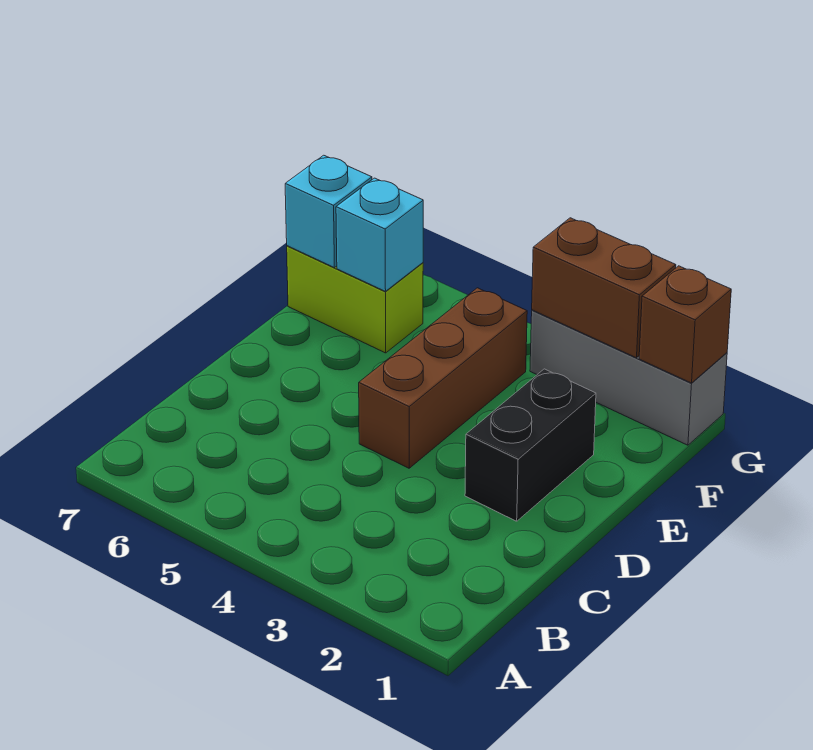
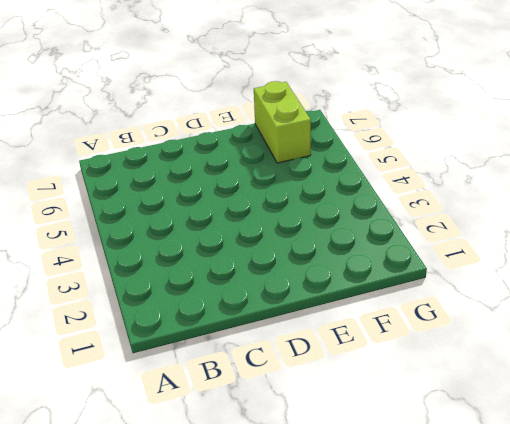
none -> black brick D2:E2 level 1
none -> brown brick D4:F4 level 1

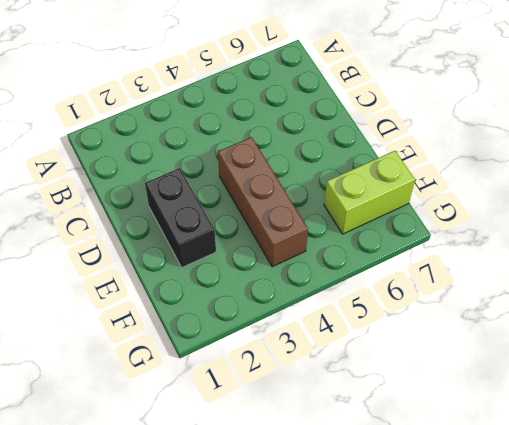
none -> grey brick G1:G3 level 1
none -> cyan brick F6 level 2

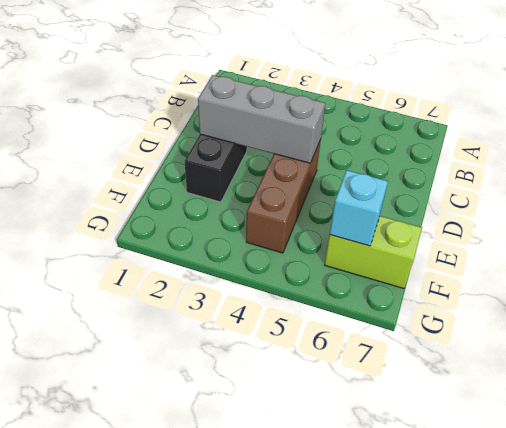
grey brick D2:D4 level 2 -> grey brick G1:G3 level 1
none -> cyan brick F7 level 2
none -> brown brick G1 level 2

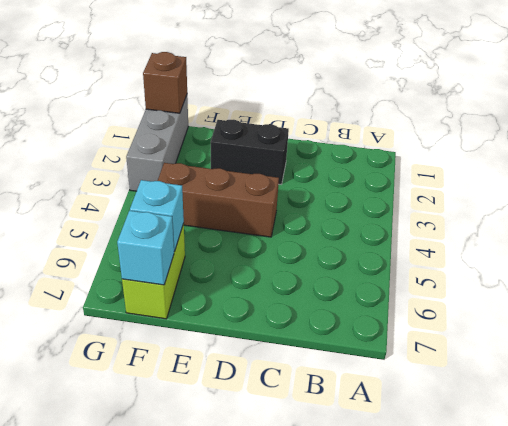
none -> brown brick G2:G3 level 2

